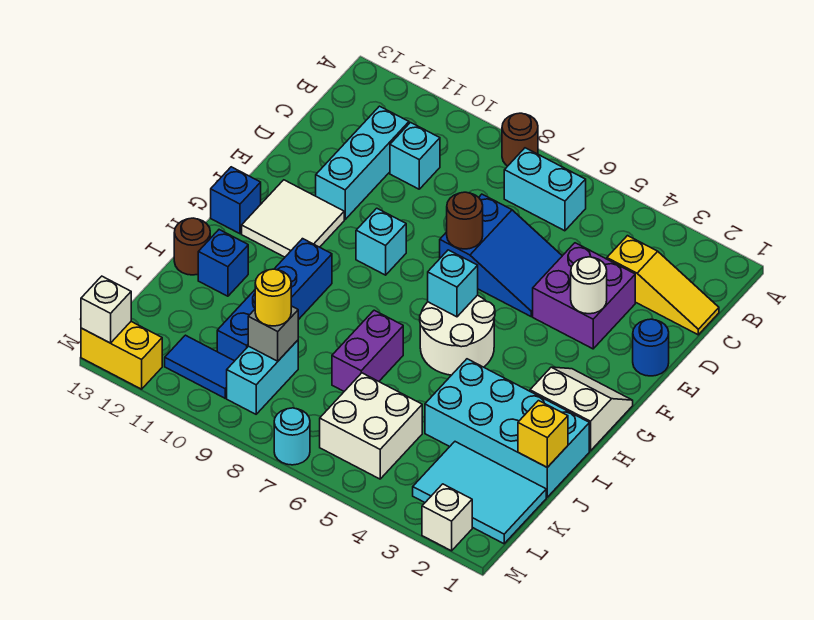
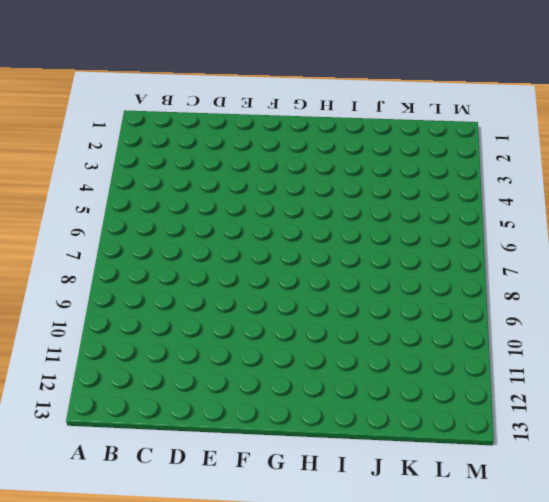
none -> brown round brick A8 level 1
none -> cyan brick B6:B7 level 1
none -> yellow slope C1:C3 level 1 top 3
none -> cyan brick C10 level 1

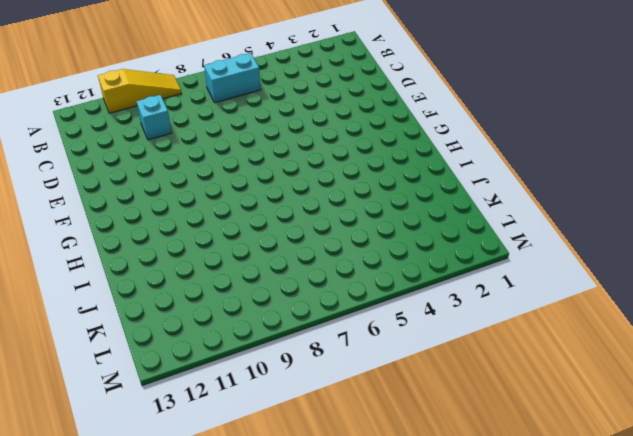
yellow slope A9:A11 level 1 top 11 -> yellow slope C1:C3 level 1 top 3
none -> brown round brick A8 level 1
none -> cyan brick C11:E11 level 1
none -> purple brick D3:E4 level 1
none -> blue slope D5:E7 level 1 top 7

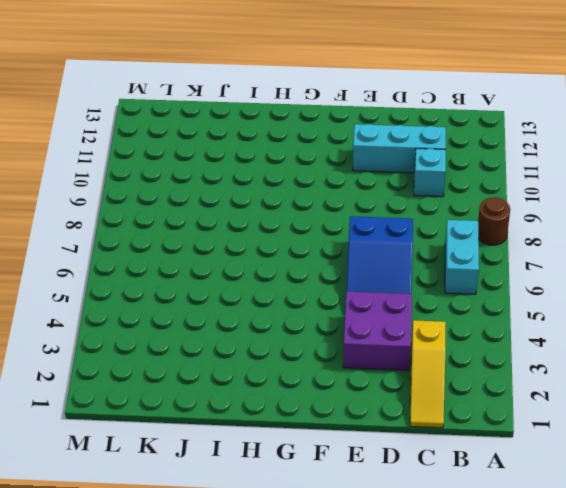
none -> blue round brick E1 level 1
none -> cyan brick F9 level 1
none -> white tile F11:G12 level 1
none -> white slope G1:H2 level 1 top H

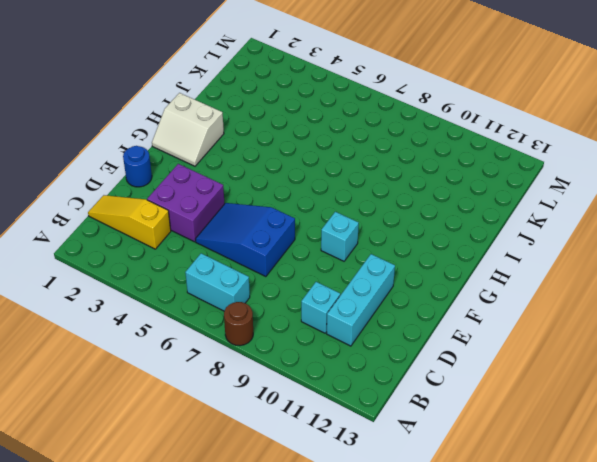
none -> white tile F11:G12 level 1
none -> white round brick G5:H6 level 1
none -> blue brick G13 level 1
none -> blue brick H10:K10 level 1

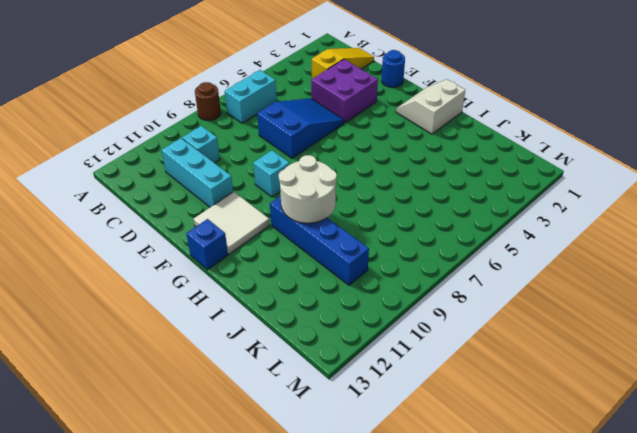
white round brick H9:I10 level 2 -> white round brick G5:H6 level 1
none -> cyan brick I1:J4 level 1
none -> purple brick I7:J7 level 1
none -> blue brick I12 level 1
none -> brown round brick I13 level 1

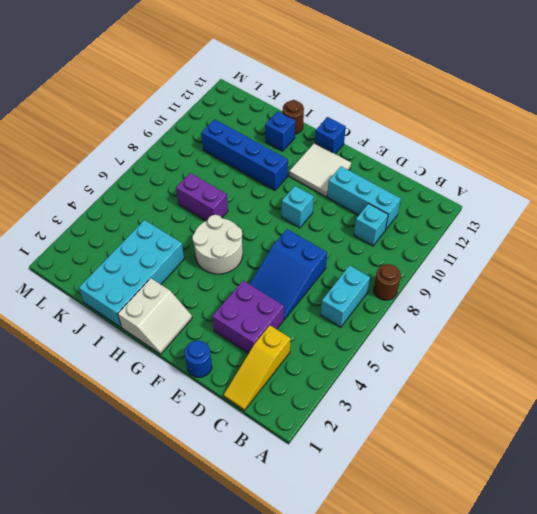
none -> cyan tile K1:L3 level 1
none -> white brick K5:L6 level 1
none -> cyan brick K9:L9 level 1
none -> blue tile L10:L11 level 1

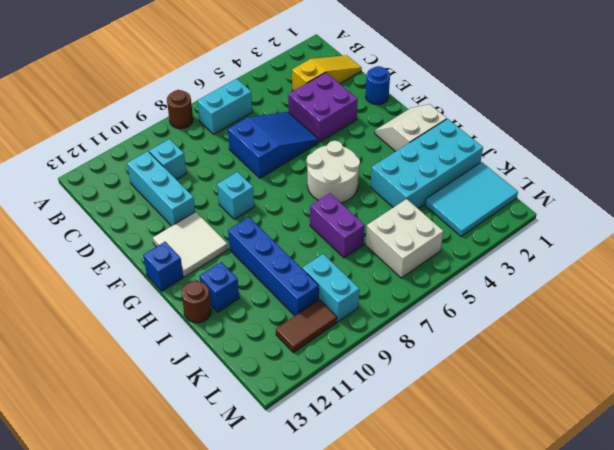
brown tile L10:L11 level 1 -> blue tile L10:L11 level 1
none -> white brick M2 level 1
none -> cyan round brick M7 level 1
none -> yellow brick M12:M13 level 1
none -> white round brick E3 level 2

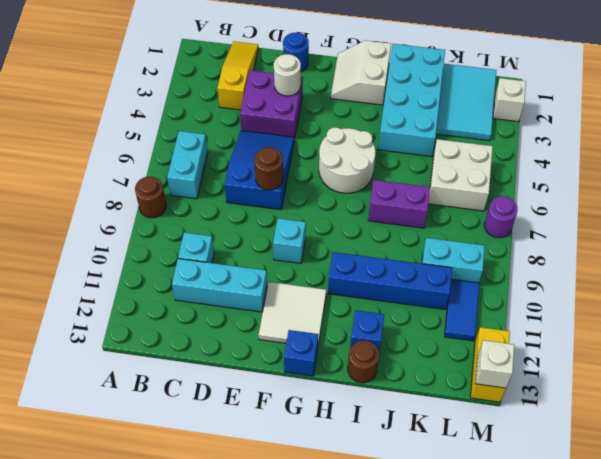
purple round brick M7 level 1 -> cyan round brick M7 level 1
none -> cyan brick G6 level 2
none -> yellow brick J1 level 2
none -> grey brick K9 level 2
none -> yellow round brick K9 level 3

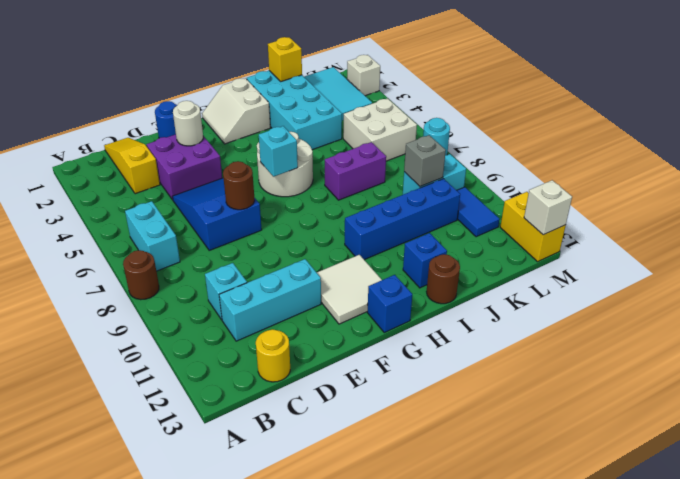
yellow round brick C13 level 1 -> yellow round brick K9 level 3
none -> cyan brick F9 level 1

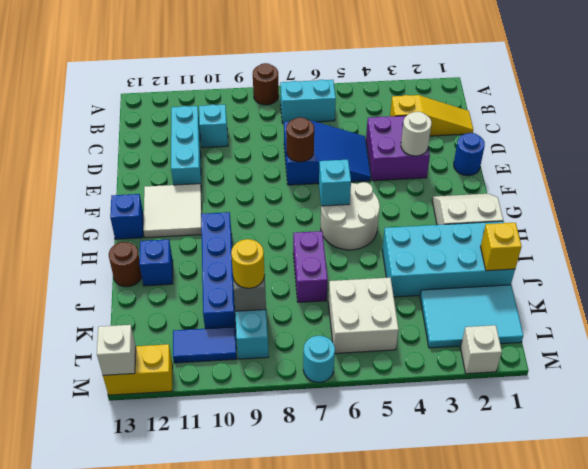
none -> cyan brick F9 level 1

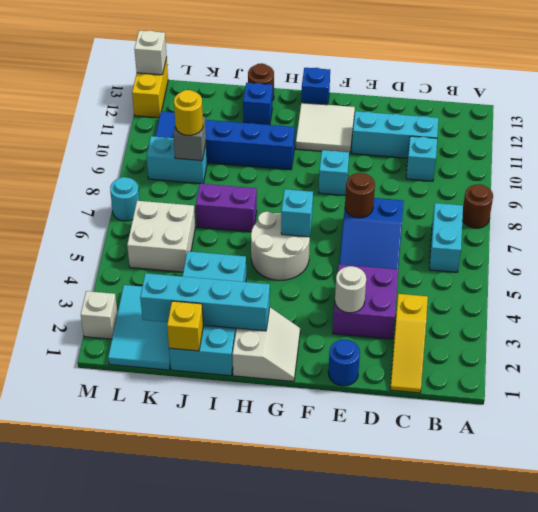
cyan brick H2:K2 level 2 -> none

